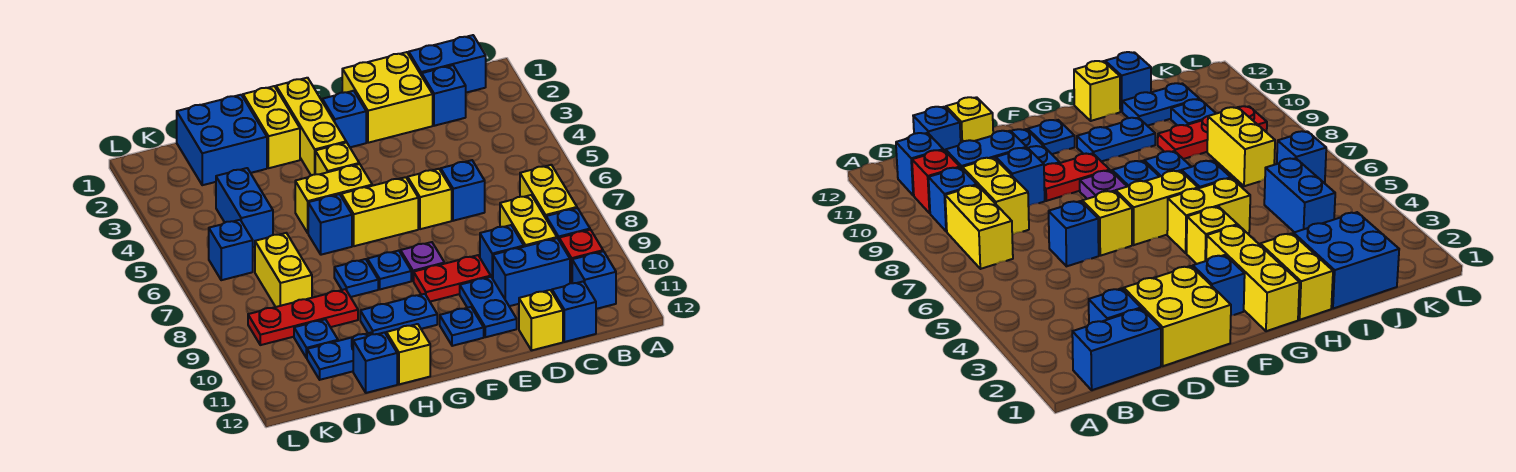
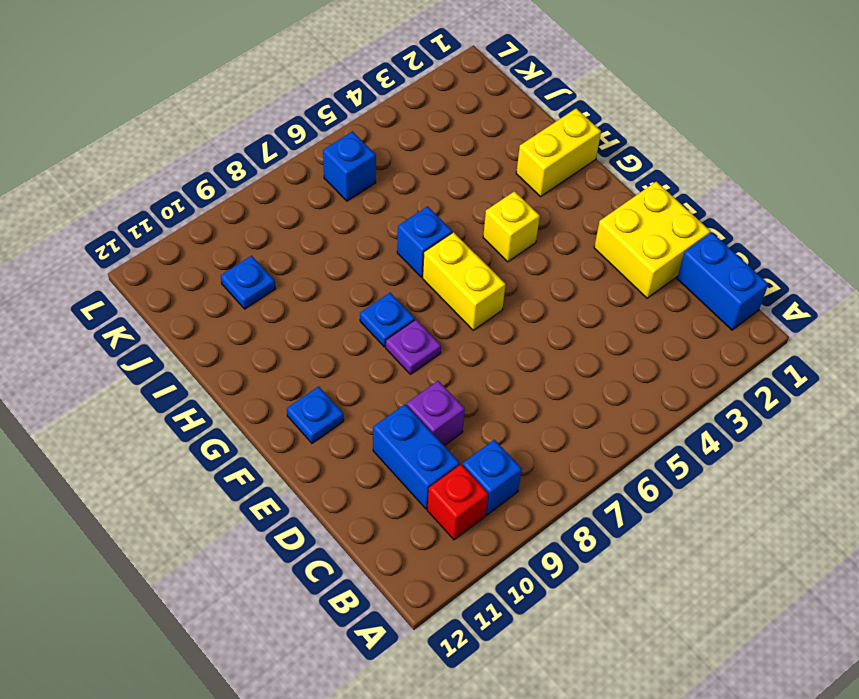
purple brick D9 level 1 -> blue brick D9 level 1
none -> yellow brick B7:B8 level 1
none -> blue brick B11 level 1
none -> blue brick C2 level 1
none -> yellow brick C8:C9 level 1

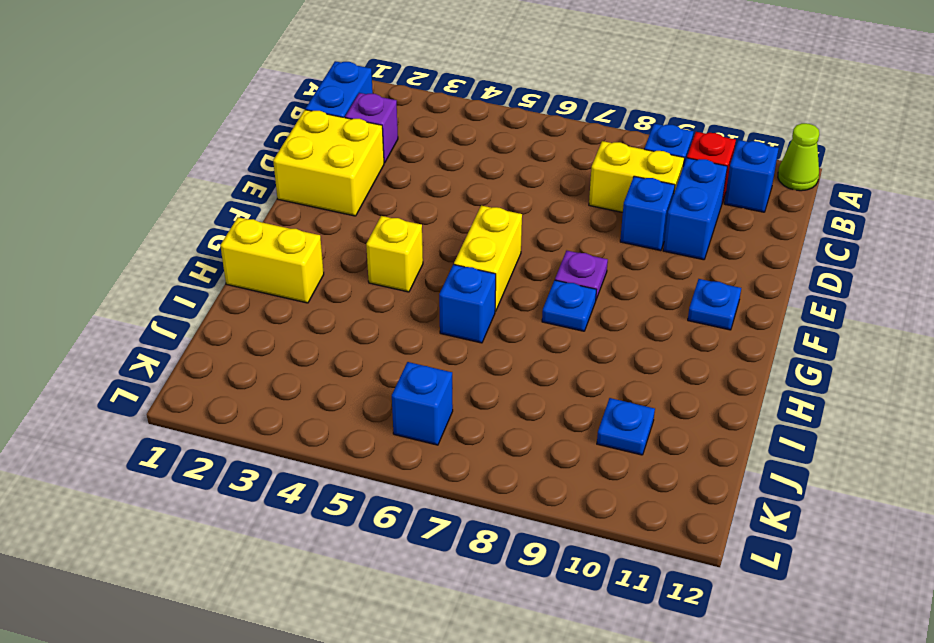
lime cone A12 level 1 -> none
purple brick C2 level 1 -> blue brick C2 level 1
none -> yellow brick B7:B8 level 1
none -> blue brick C12 level 1
none -> blue brick D6 level 1
none -> yellow brick D12 level 1

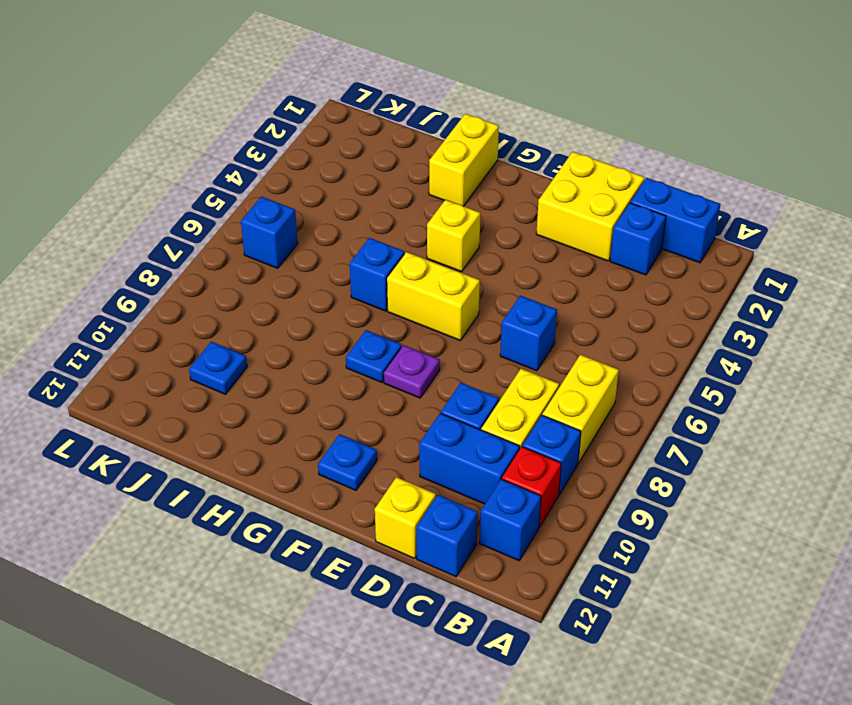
none -> yellow brick E6 level 1
none -> red plate E9:F9 level 1
none -> blue plate E10:E11 level 1
none -> blue brick F2 level 1

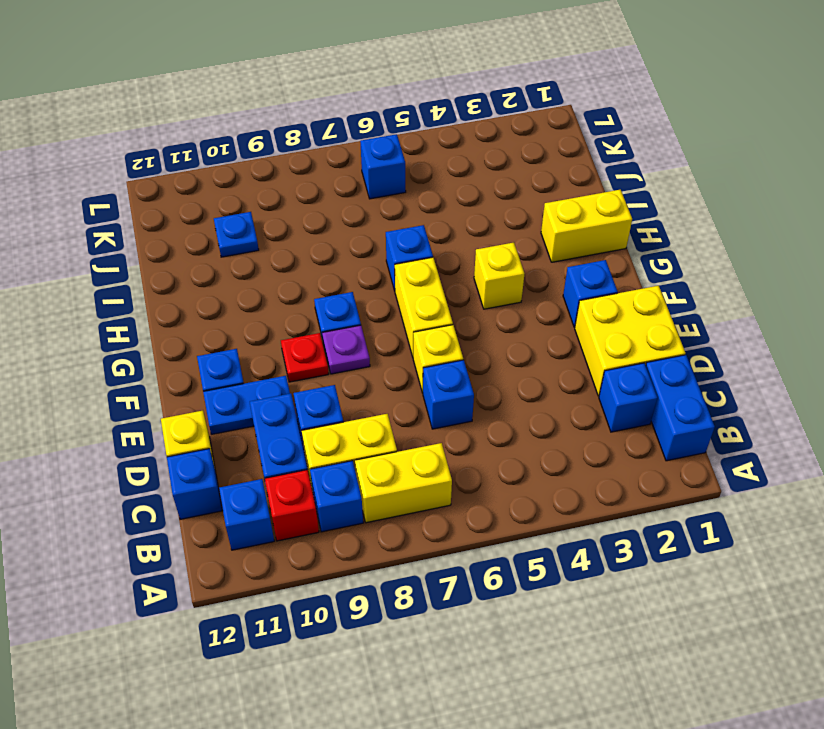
red plate F9 level 1 -> red plate E9:F9 level 1
none -> yellow brick G1:G3 level 1
none -> yellow brick G5:H5 level 1
none -> blue plate G10:H10 level 1
none -> blue plate H8 level 1

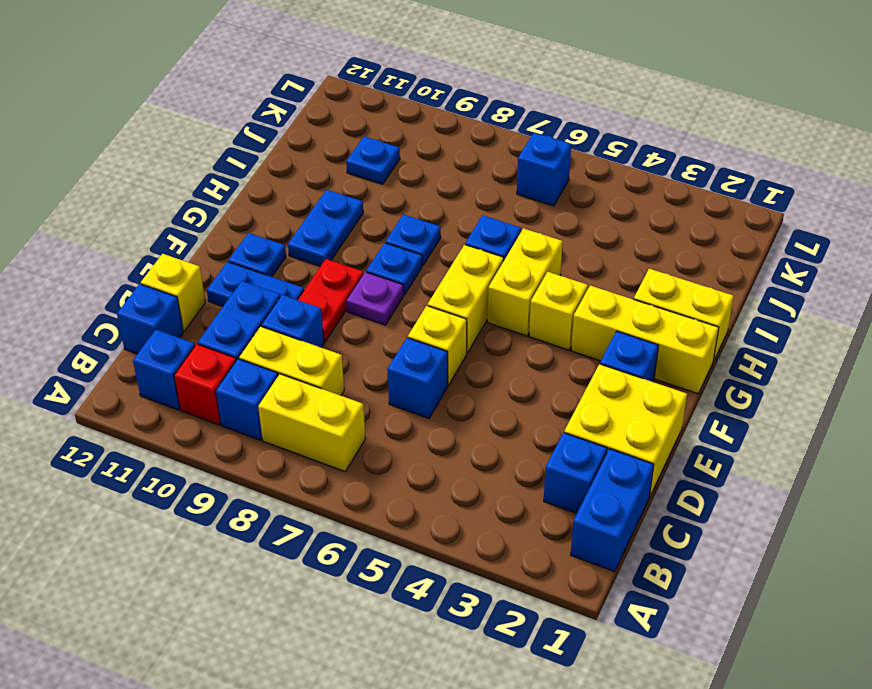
none -> yellow brick H12 level 1
none -> blue brick I1:J2 level 1
none -> red plate I9:K9 level 1
none -> blue plate I11:J11 level 1

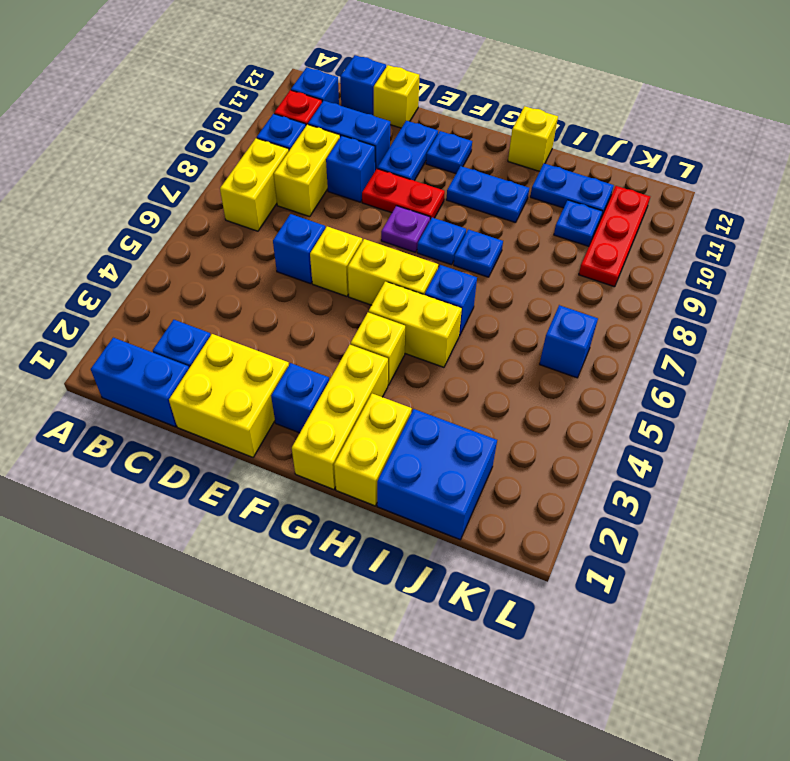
red plate K9:K11 level 1 -> red plate I9:K9 level 1
none -> blue brick I12 level 1
none -> blue brick J4:J5 level 1
none -> yellow brick J7:J8 level 1

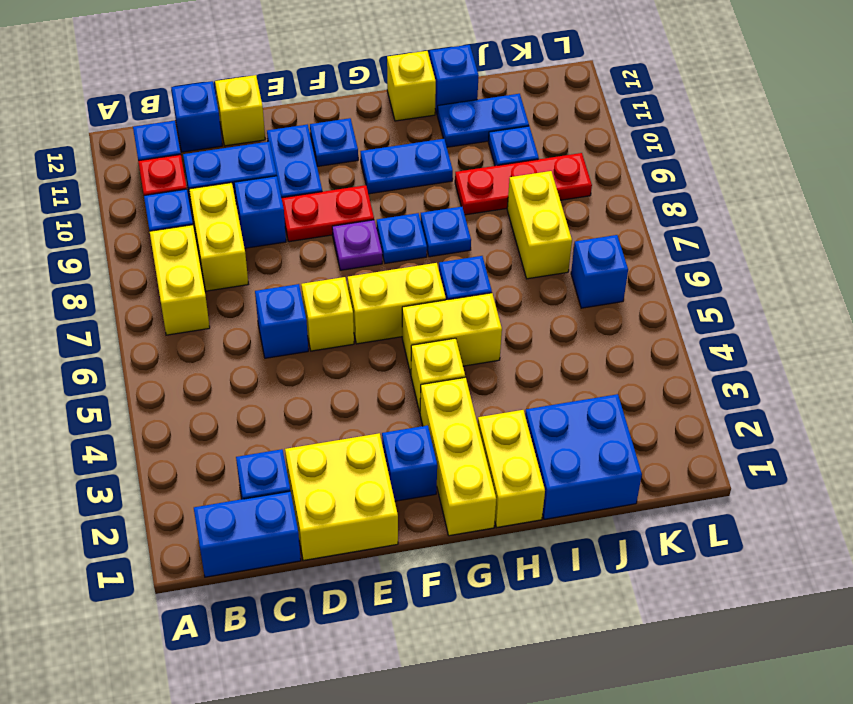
none -> blue brick J4:J5 level 1

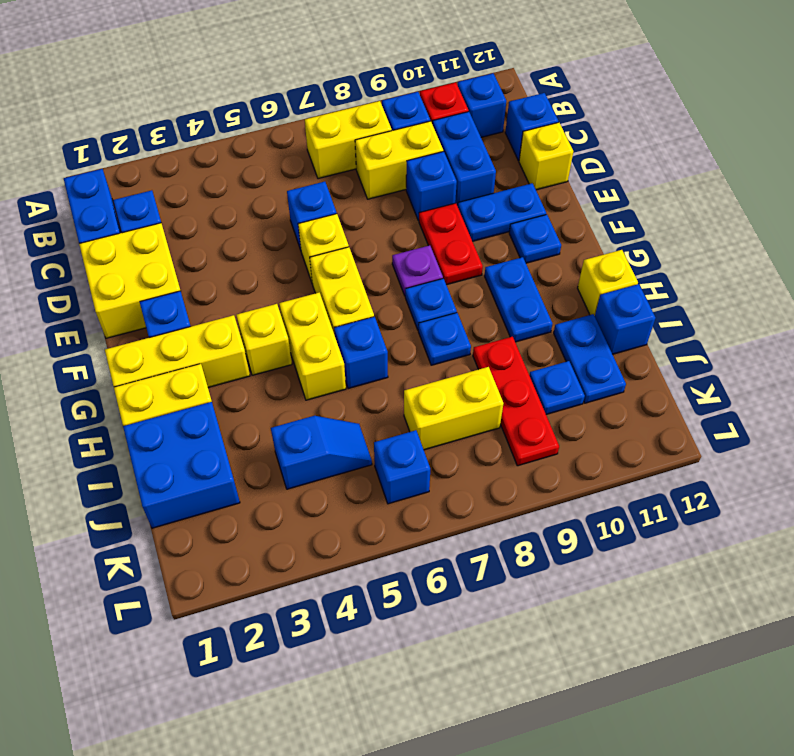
blue slope J4:J5 level 1 top 4 -> blue brick J4:J5 level 1

